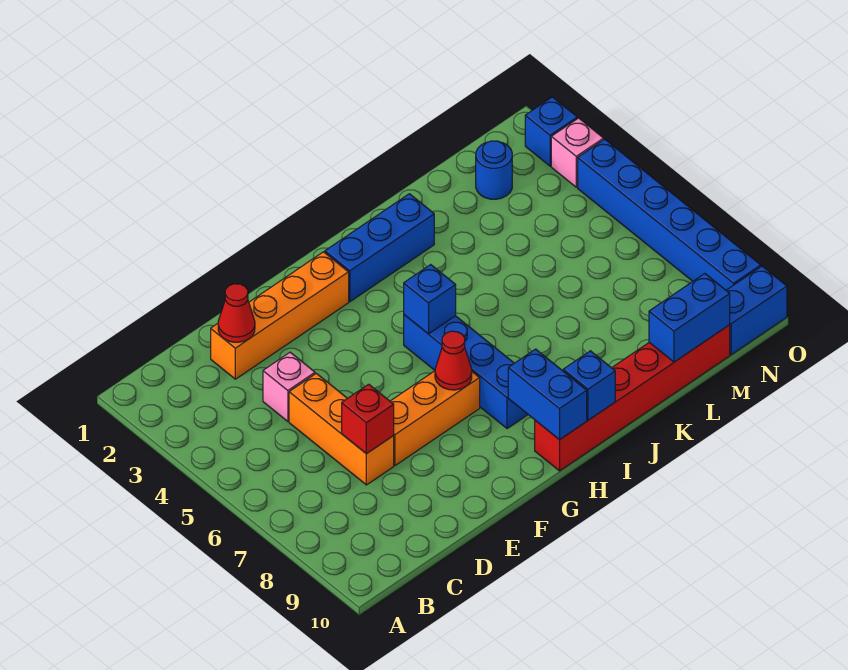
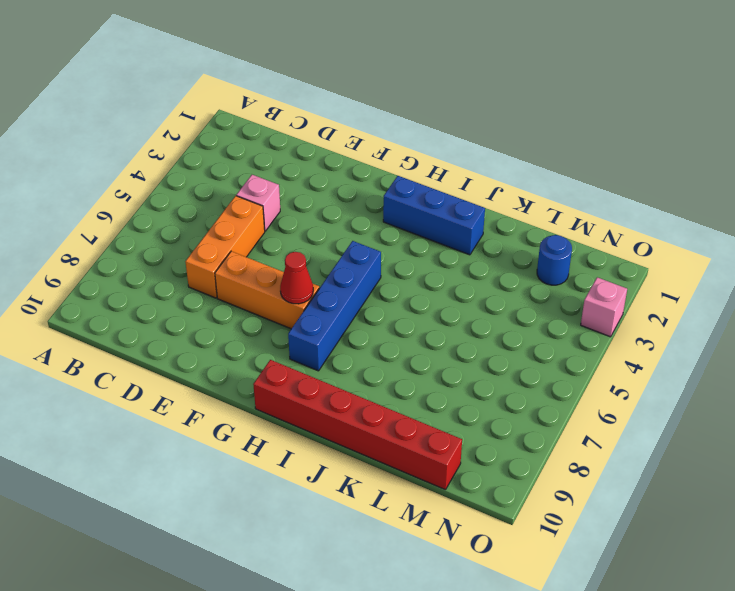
none -> orange brick D2:G2 level 1
none -> blue brick N10:O10 level 1
none -> blue brick O2 level 1

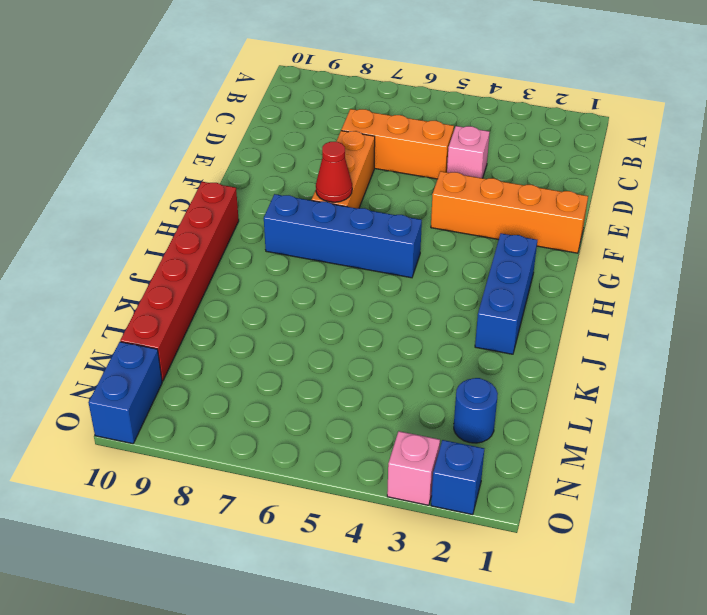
orange brick F1:F4 level 1 -> orange brick D2:G2 level 1
none -> blue brick O4:O9 level 1
none -> red cone D2 level 2
none -> red brick D7 level 2

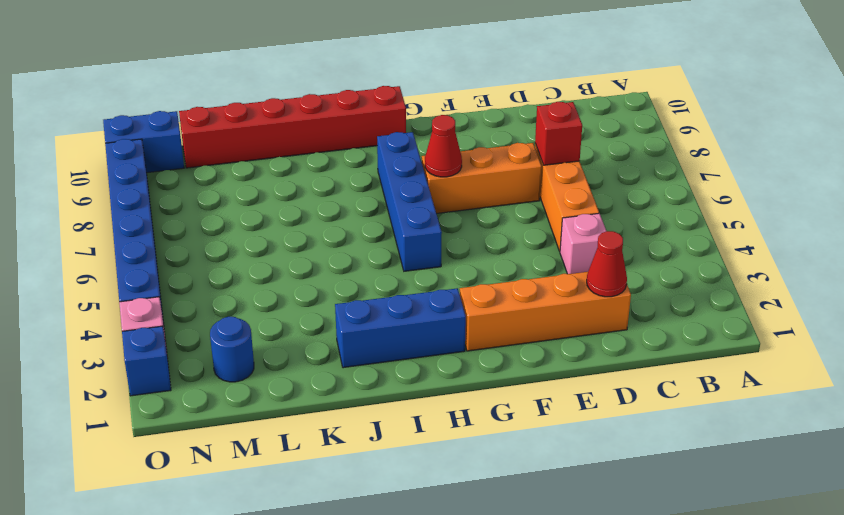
none -> blue brick H5 level 2
none -> blue brick H9:H10 level 2
none -> blue brick I10 level 2

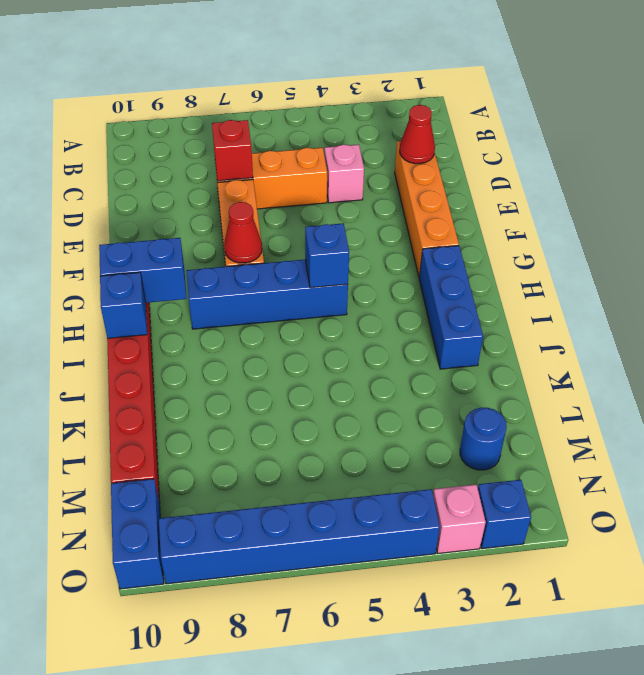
none -> blue brick L10:M10 level 2

